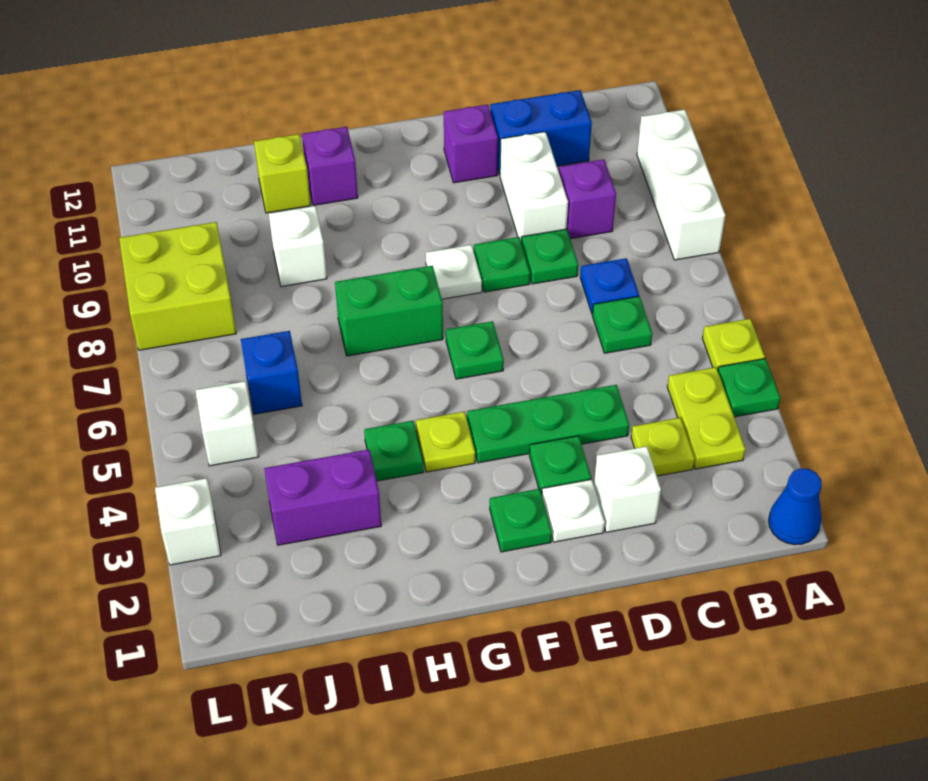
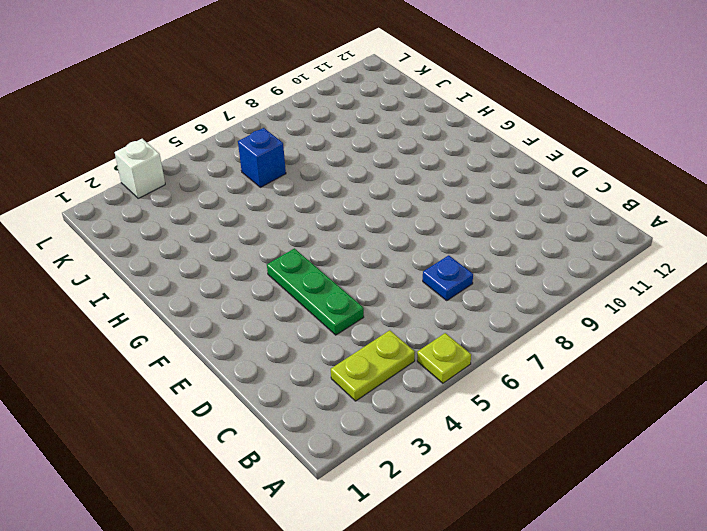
none -> blue cone A1 level 1
none -> green plate A4 level 1
none -> white brick A8:A10 level 1
none -> lime plate C3 level 1

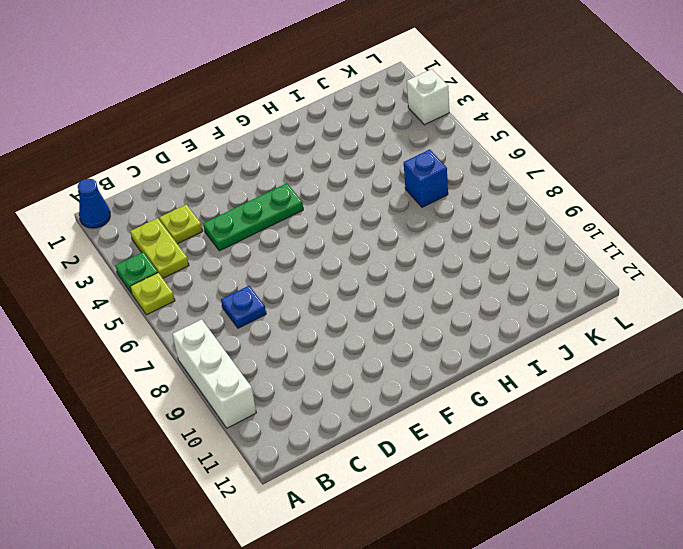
none -> green plate C6 level 1
none -> purple brick C9 level 1
none -> blue brick C11:D11 level 1
none -> white brick D2 level 1

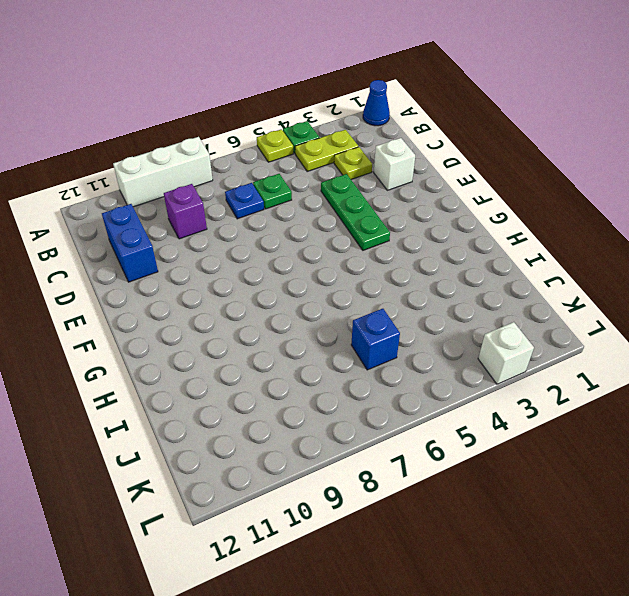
none -> green plate D8 level 1
none -> white brick D9:D10 level 1
none -> white plate E2 level 1
none -> green plate E3 level 1

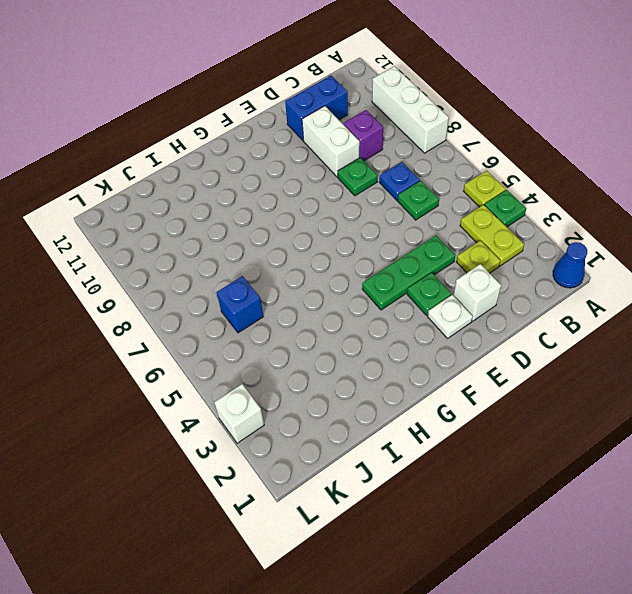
none -> green plate E8 level 1
none -> purple brick E11 level 1
none -> green plate F2 level 1
none -> green plate F6 level 1

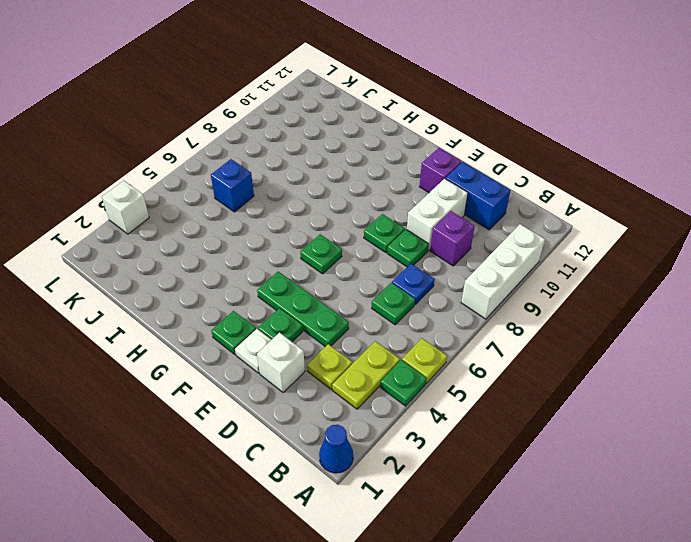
none -> white plate F8 level 1
none -> lime plate G4 level 1
none -> green brick G7:H7 level 1
none -> green plate H4 level 1

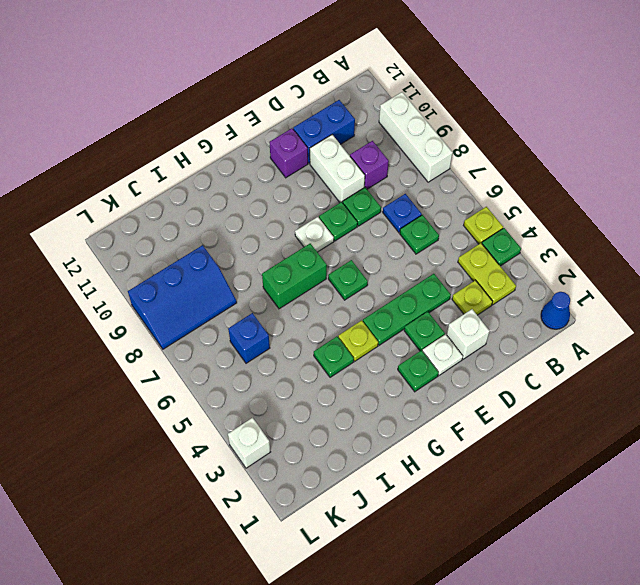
blue slope J8:L9 level 1 top 9 -> lime brick K8:L9 level 1
none -> purple brick H11 level 1
none -> purple brick I3:J3 level 1
none -> white brick I9 level 1
none -> lime brick I11 level 1

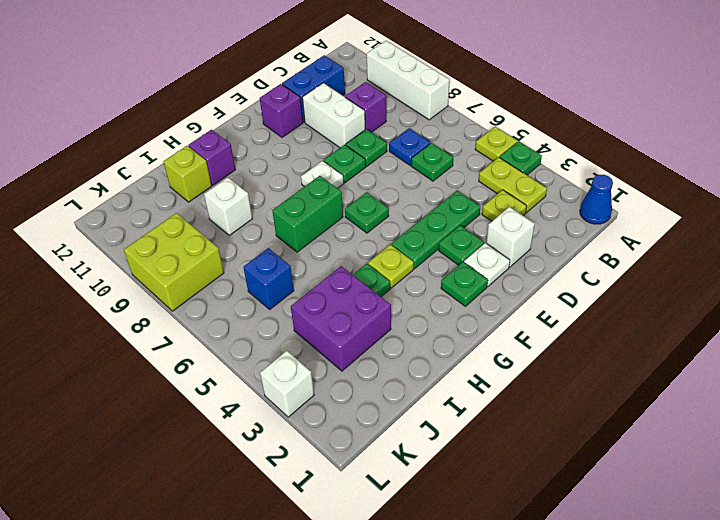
purple brick I3:J4 level 1 -> purple brick I3:J3 level 1
none -> white brick K5 level 1

